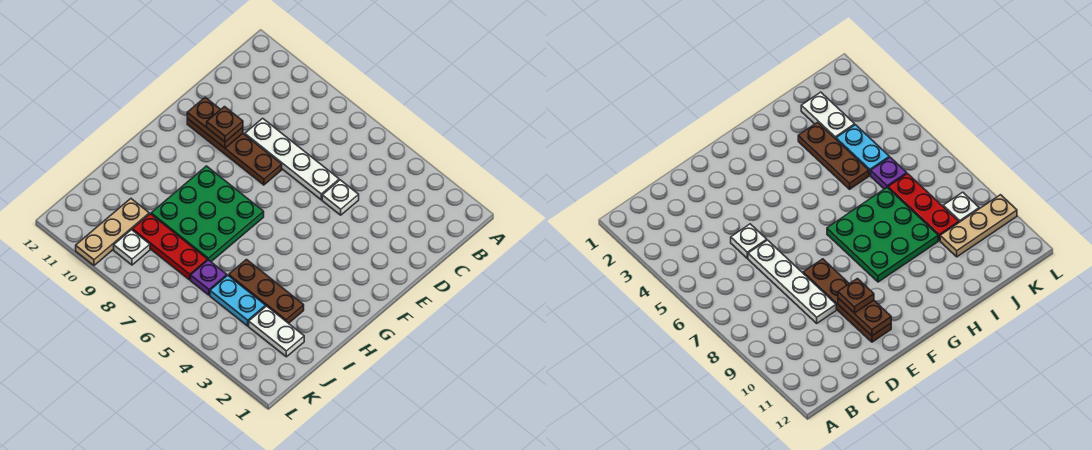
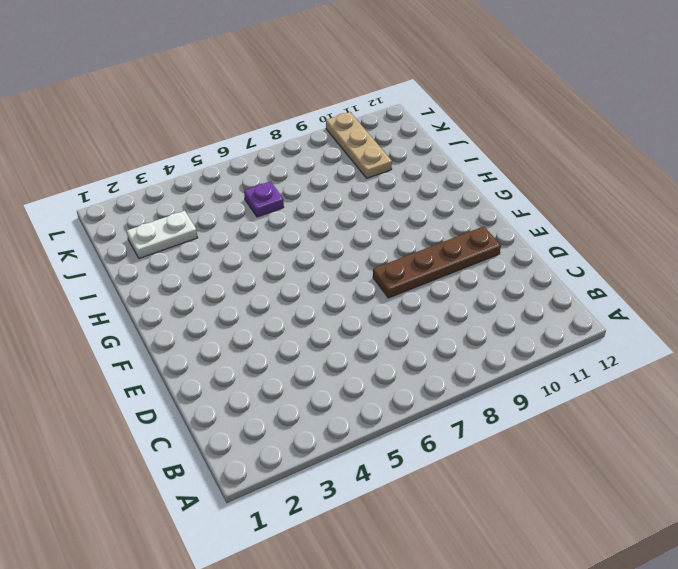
none -> white plate D5 level 1
none -> white plate D6:D9 level 1
none -> green plate G7:I9 level 1

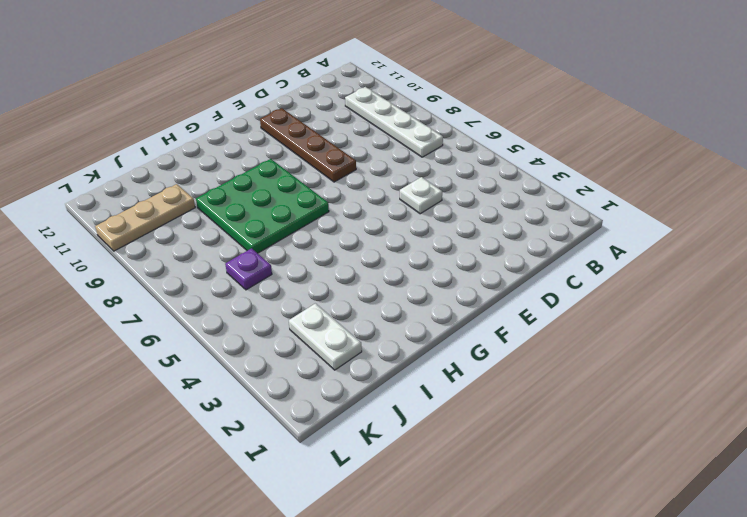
white plate B7:B10 level 1 -> white plate D6:D9 level 1
none -> brown plate I3:I5 level 1
none -> cyan plate J4:J5 level 1
none -> red plate J7:J9 level 1

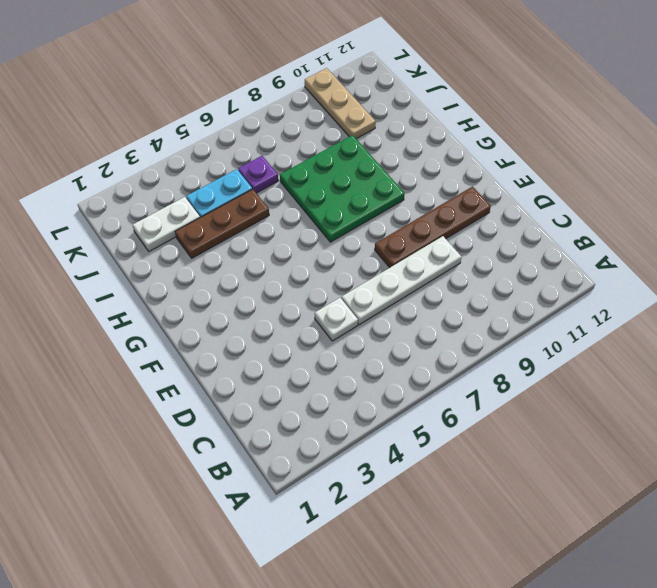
none -> red plate J7:J9 level 1
none -> white plate K9 level 1
none -> brown plate E10:E11 level 2

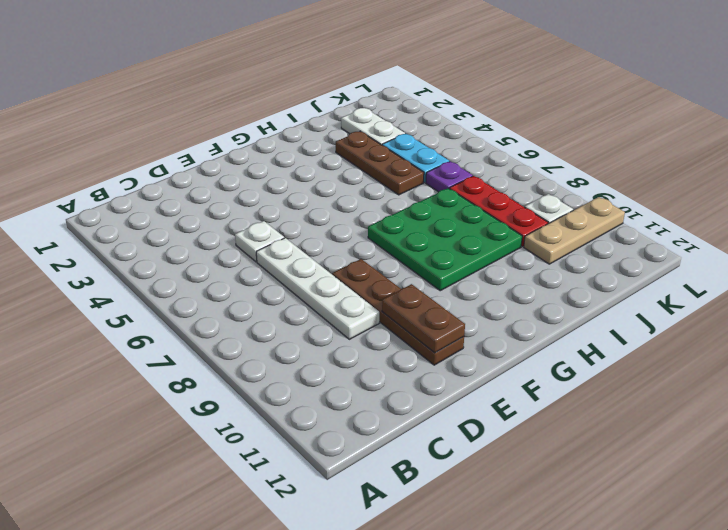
none -> brown plate E10 level 3

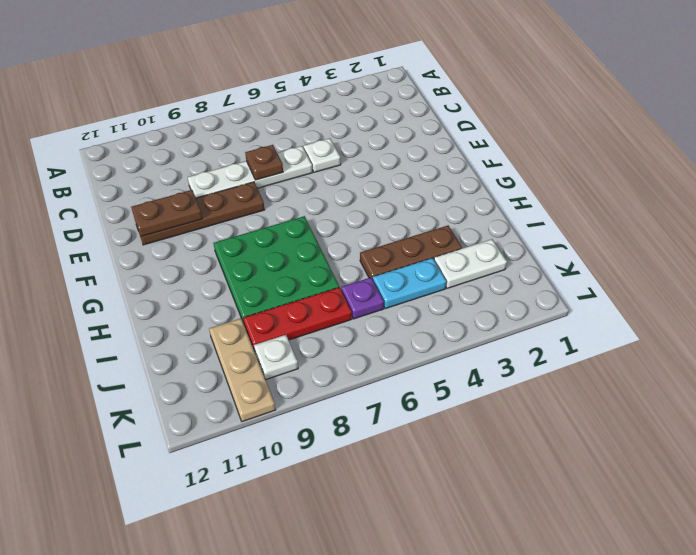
brown plate D7 level 2 -> brown plate E10 level 3

